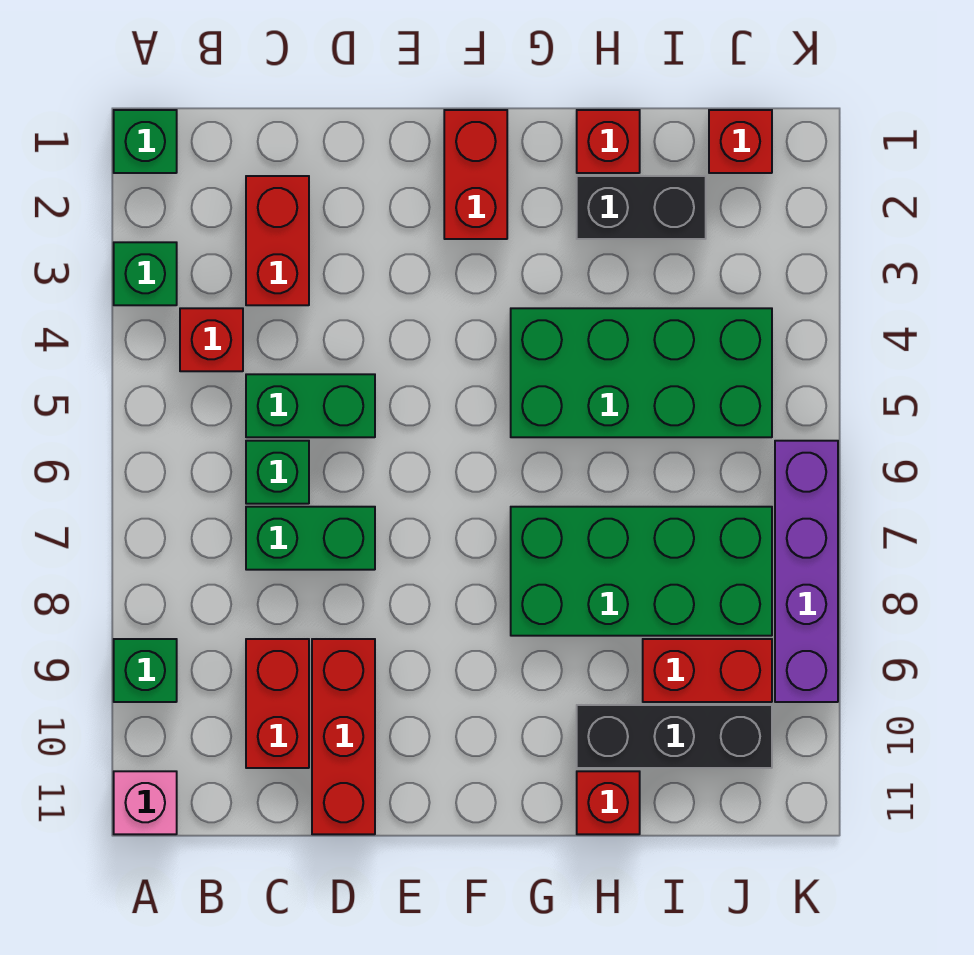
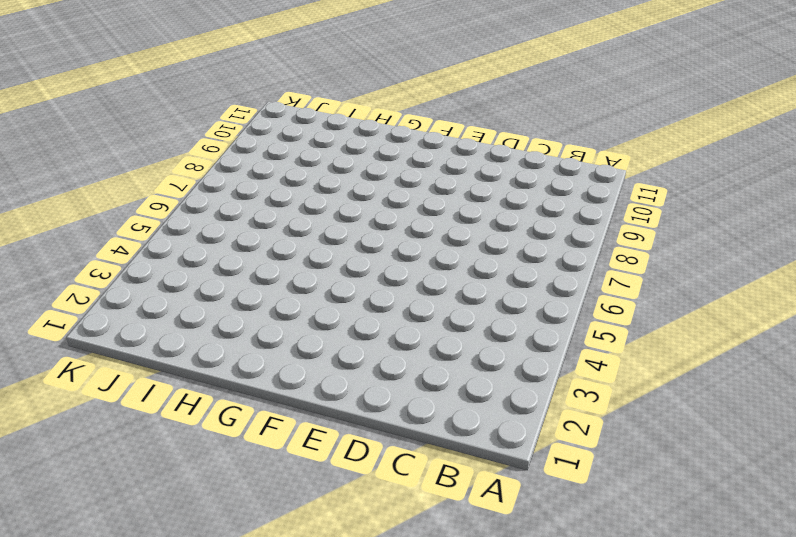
none -> green brick A1 level 1
none -> green brick A3 level 1
none -> green brick A9 level 1

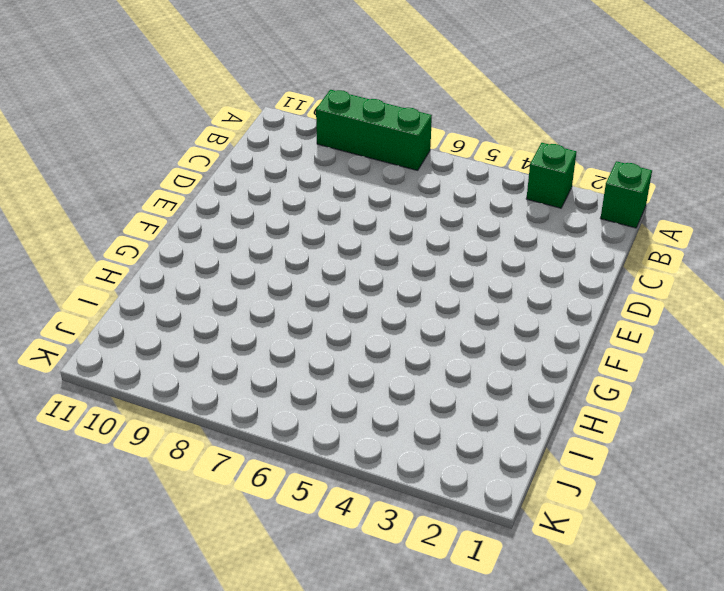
green brick A7:A9 level 1 -> green brick A9 level 1
none -> pink brick A11 level 1
none -> red brick B4 level 1
none -> red brick C2:C3 level 1

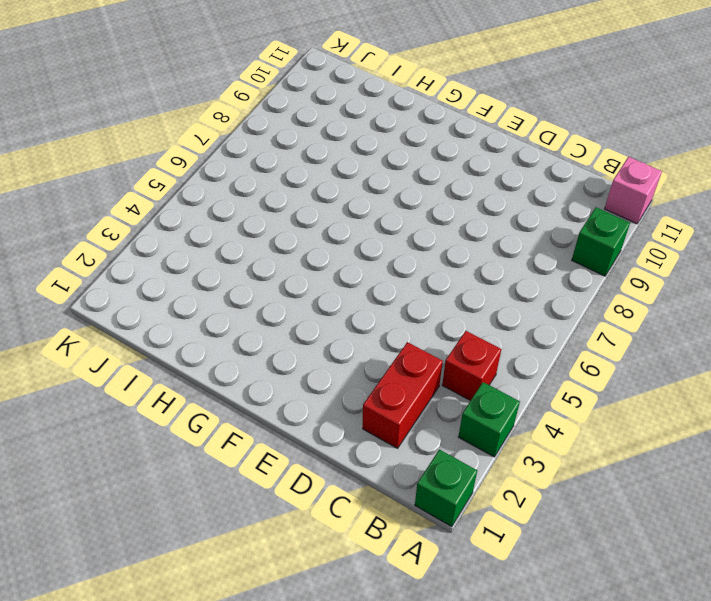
none -> green brick C5:D5 level 1
none -> green brick C6 level 1
none -> green brick C7:D7 level 1

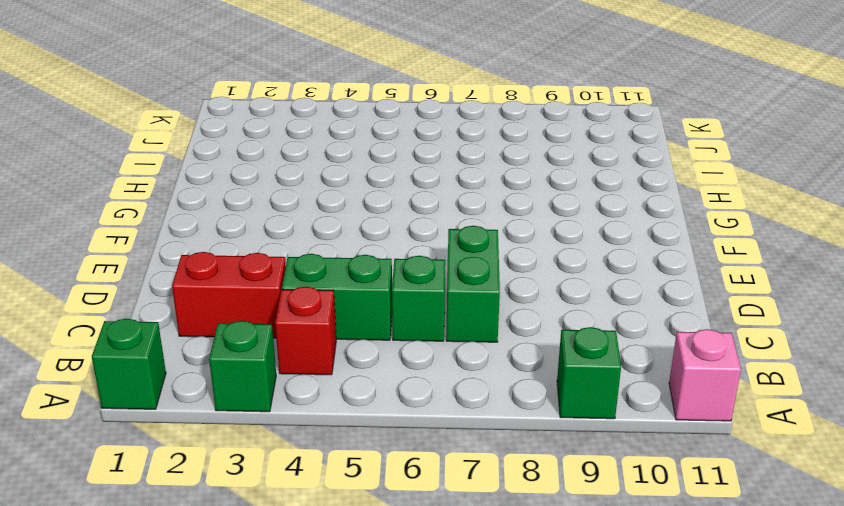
green brick C4:C5 level 1 -> green brick C5:D5 level 1
none -> red brick C9:C10 level 1
none -> red brick D9:D11 level 1
none -> red brick F1:F2 level 1

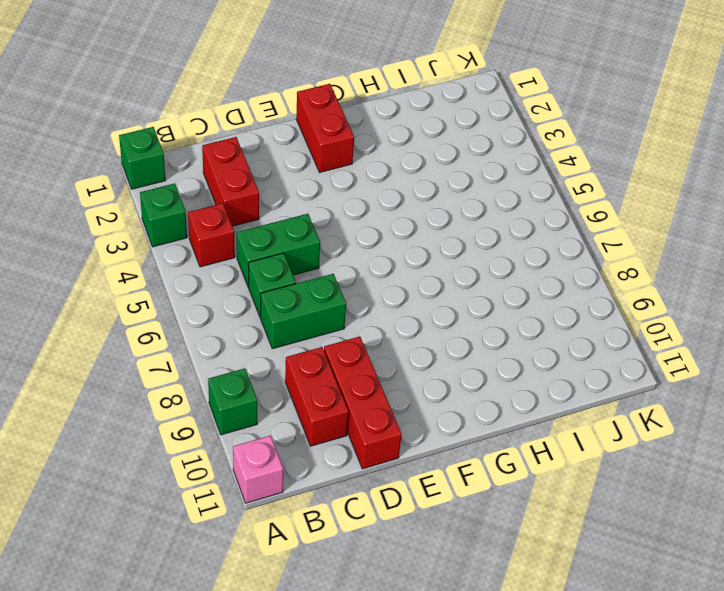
none -> green brick G4:J5 level 1
none -> green brick G7:J8 level 1
none -> red brick H1 level 1

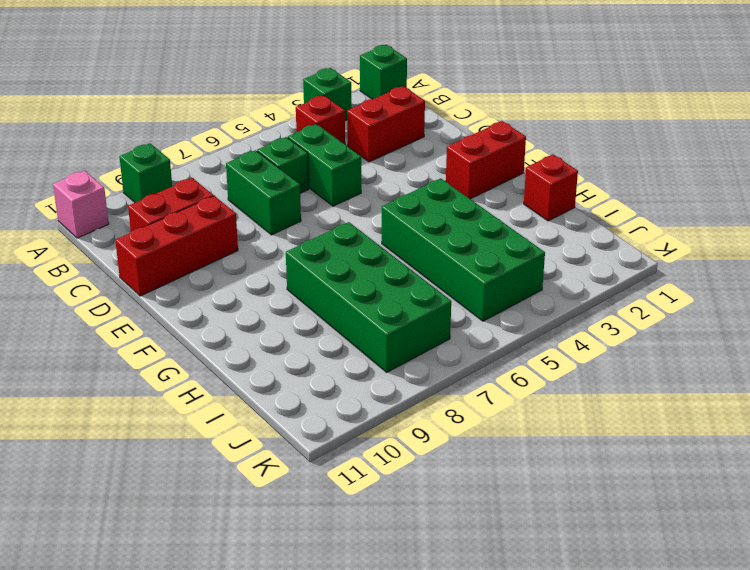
none -> black brick H2:I2 level 1
none -> black brick H10:J10 level 1
none -> red brick H11 level 1

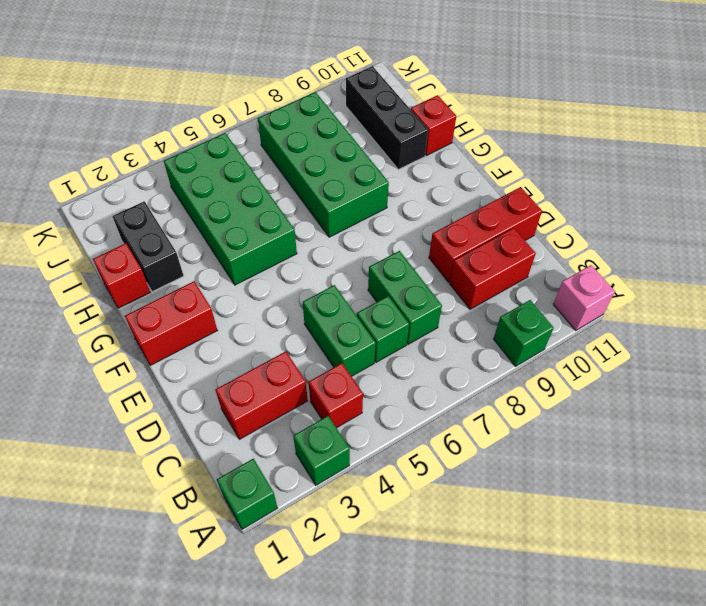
none -> red brick I9:J9 level 1
none -> red brick J1 level 1
none -> purple brick K6:K9 level 1

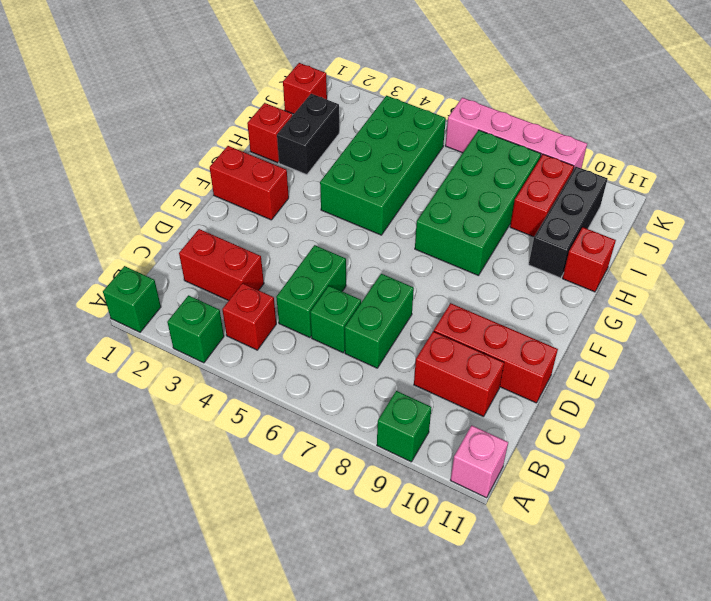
pink brick K6:K9 level 1 -> purple brick K6:K9 level 1

